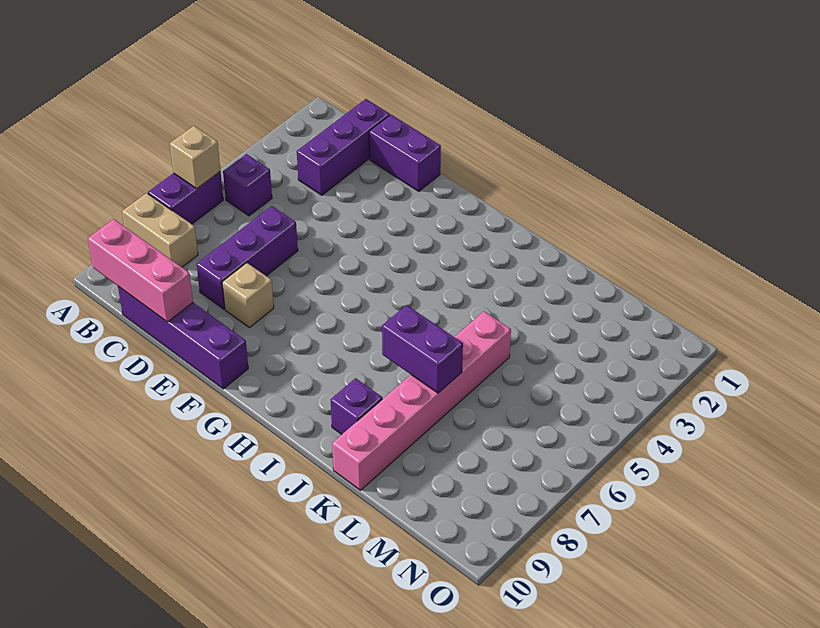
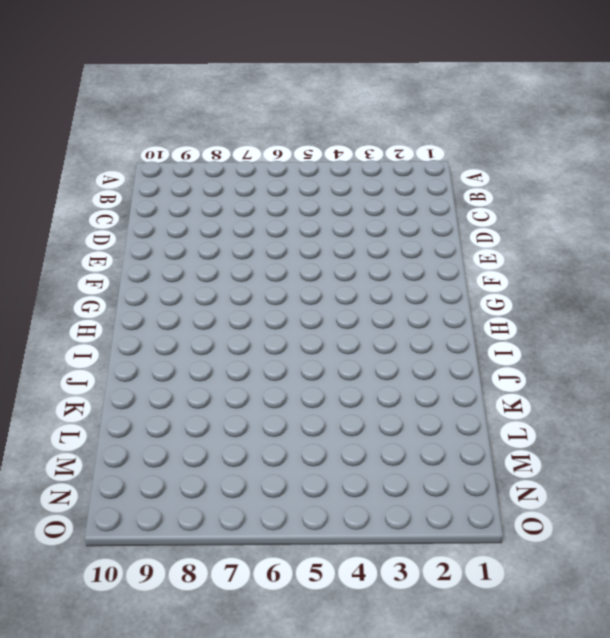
none -> purple brick A6:A7 level 1
none -> tan brick A8:B8 level 1
none -> purple brick B5 level 1

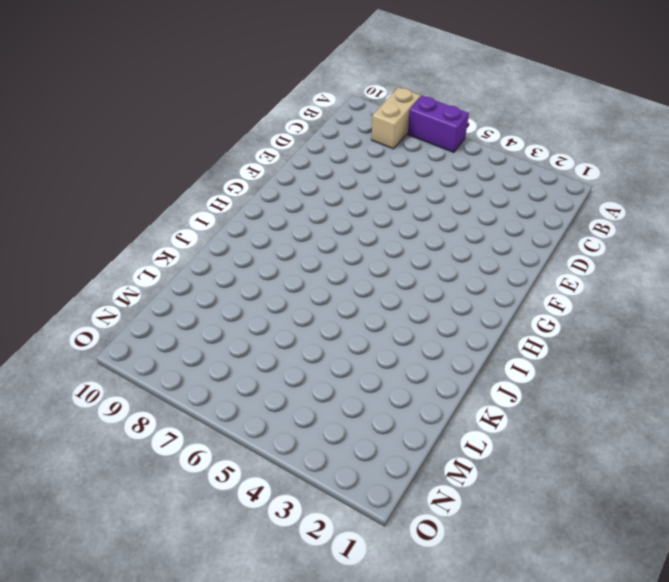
none -> purple brick B5 level 1
none -> purple brick C1:C3 level 1
none -> purple brick C10:F10 level 1

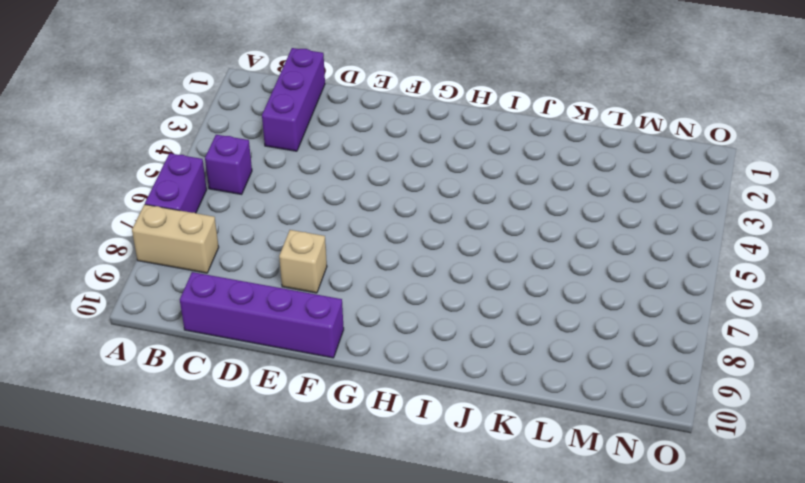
none -> purple brick D1:E1 level 1
none -> purple brick D6:D8 level 1
none -> purple brick J9 level 1

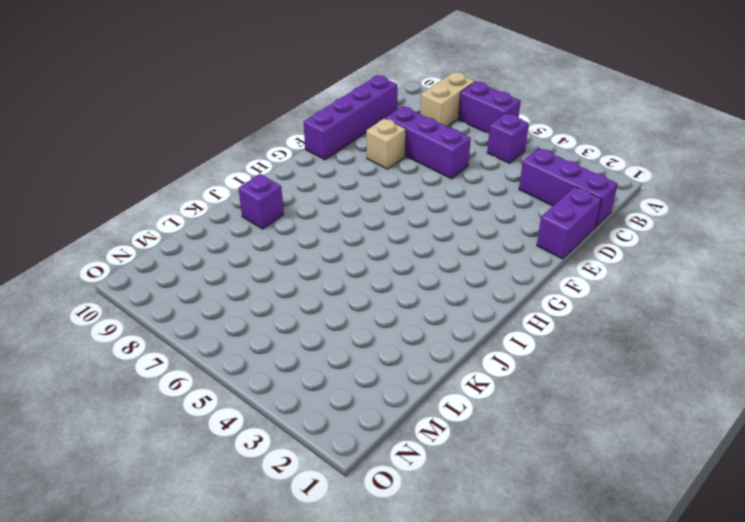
none -> pink brick K5:K10 level 1
none -> tan brick A6 level 2
none -> pink brick B10:D10 level 2

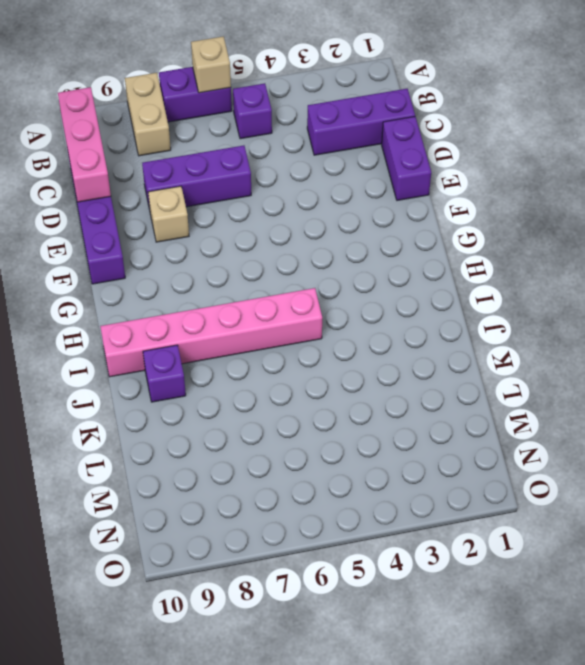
pink brick I5:I10 level 1 -> pink brick K5:K10 level 1
none -> purple brick J7:K7 level 2

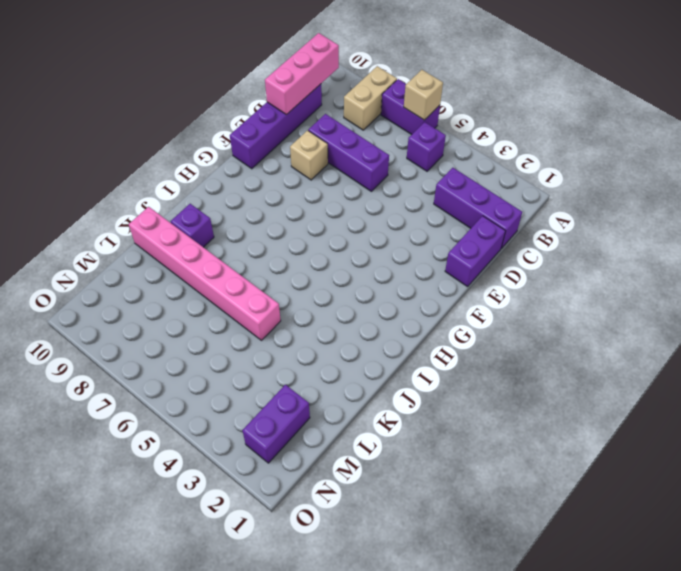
purple brick M2:N2 level 1 -> purple brick J7:K7 level 2

